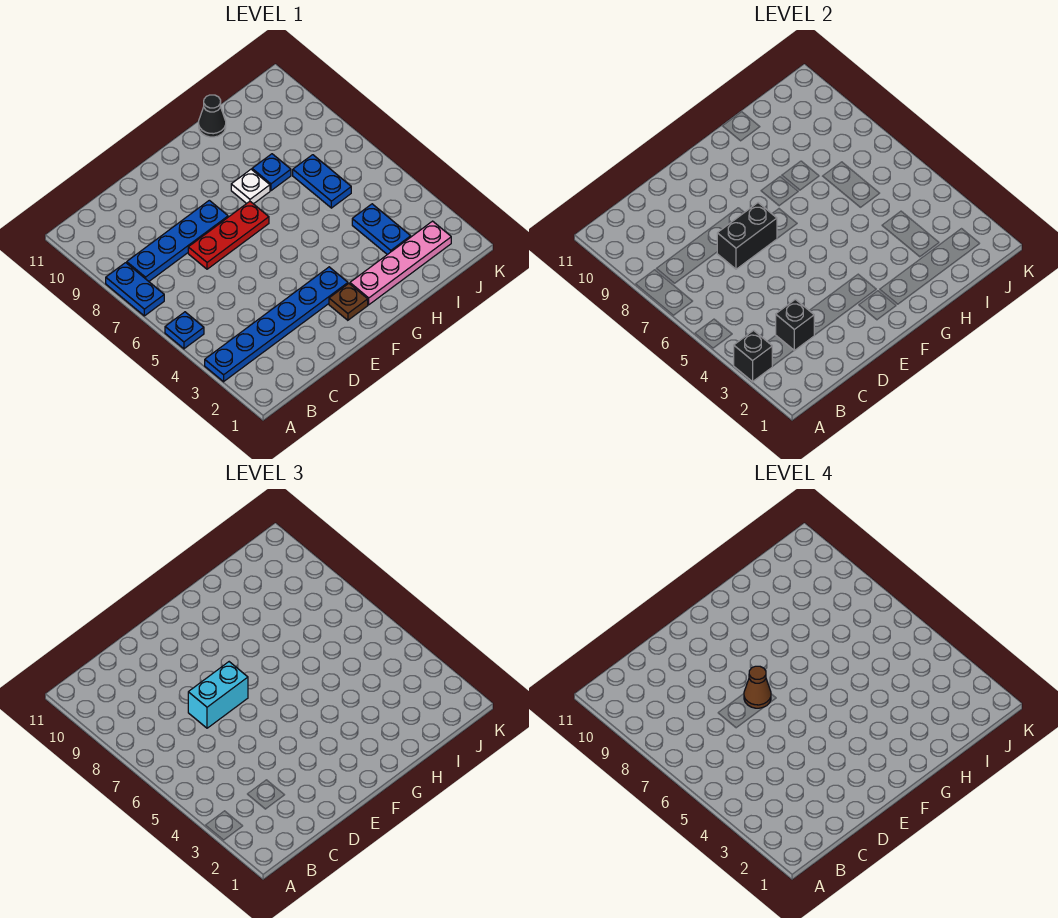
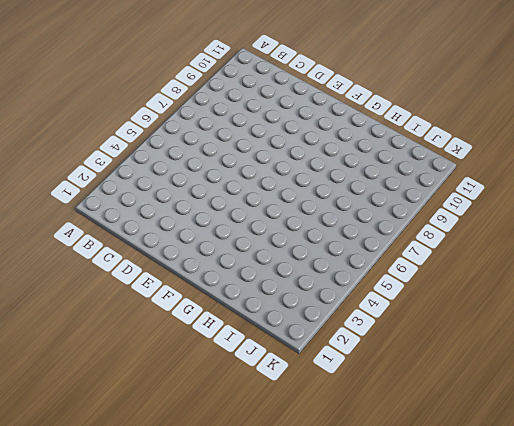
none -> blue plate A3:F3 level 1
none -> blue plate A5 level 1
none -> blue plate A7:A8 level 1

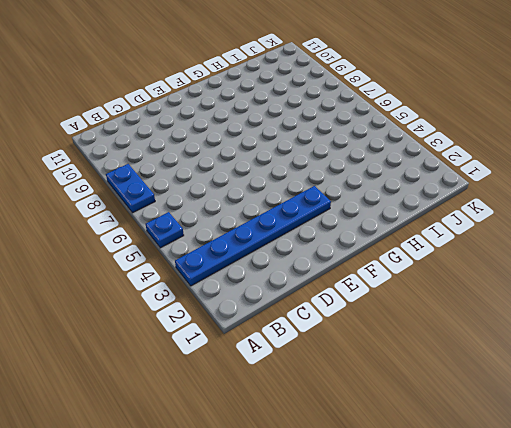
none -> blue plate B8:E8 level 1
none -> red plate D7:F7 level 1
none -> brown plate F2 level 1

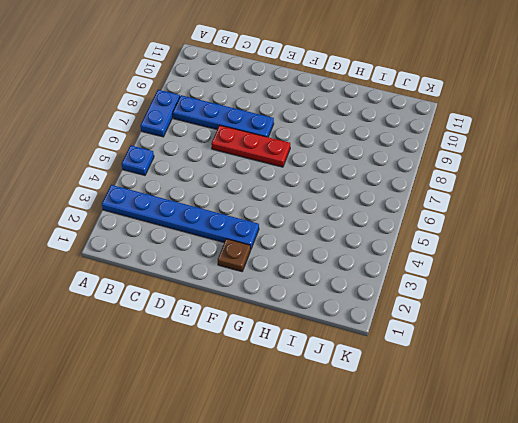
none -> pink plate G2:J2 level 1
none -> white plate G8 level 1
none -> blue plate H8 level 1

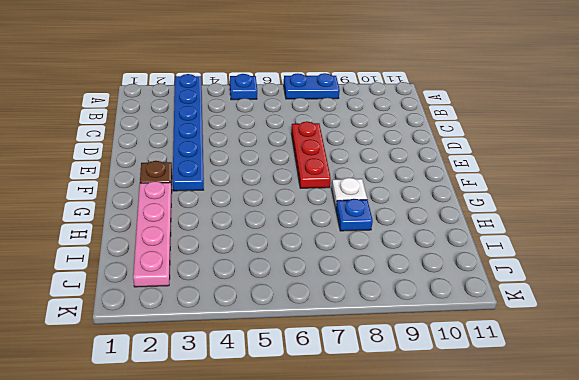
none -> blue plate B8:E8 level 1
none -> black cone H11 level 1
none -> blue plate I3:I4 level 1

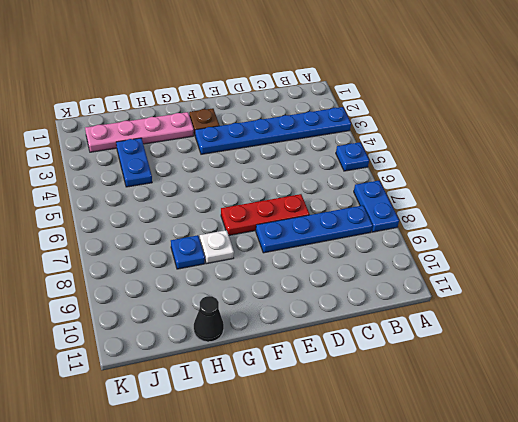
none -> blue plate I6:I7 level 1
none -> black brick A3 level 2
none -> black brick C3 level 2

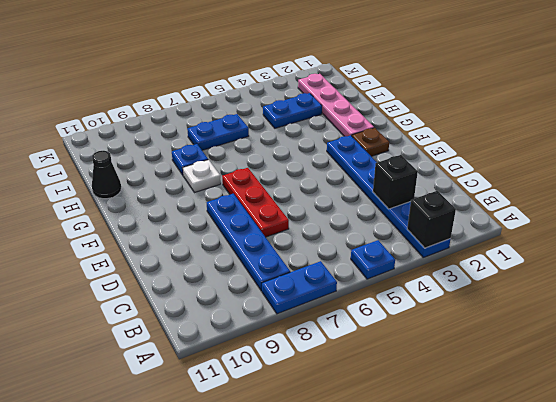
none -> black brick D7:E7 level 2
none -> cyan brick D7:E7 level 3
none -> brown cone E7 level 4

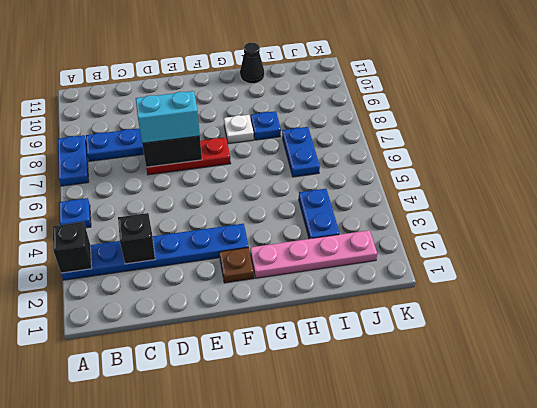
none -> brown cone E7 level 4

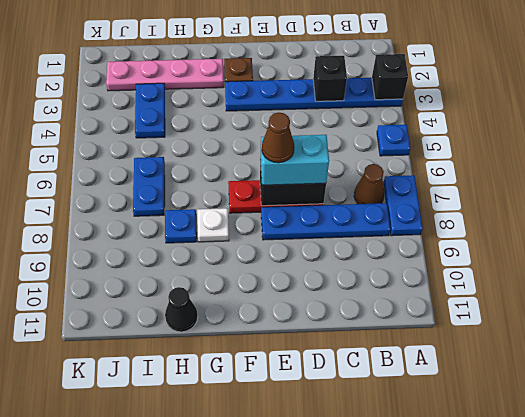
brown cone B7 level 1 -> none

